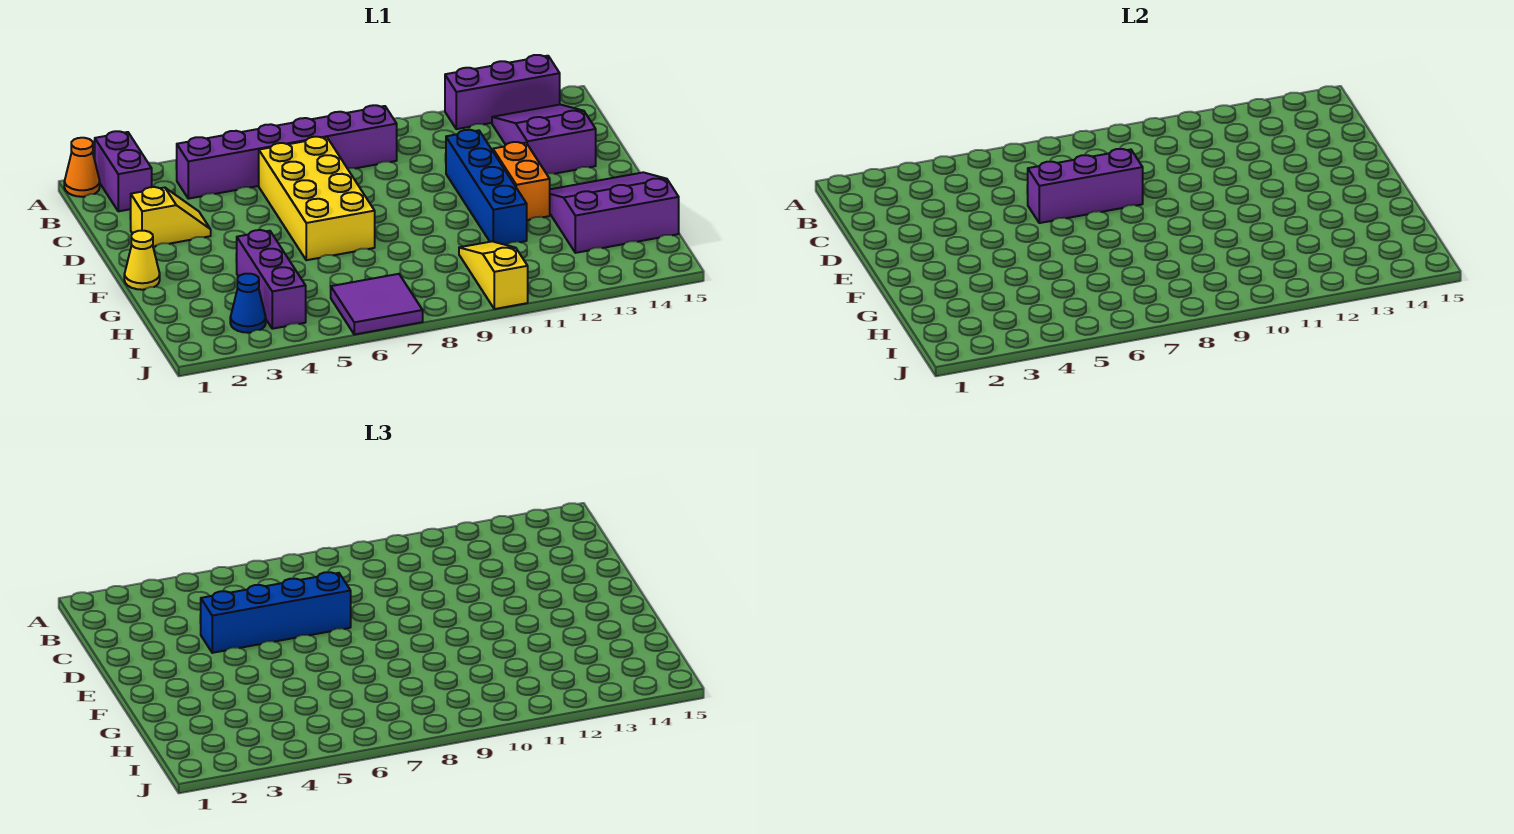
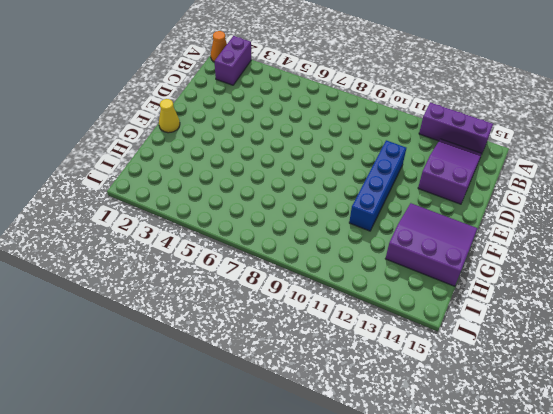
none -> purple brick B4:B9 level 1
none -> yellow brick C6:F7 level 1
none -> yellow slope D2:D3 level 1 top 2

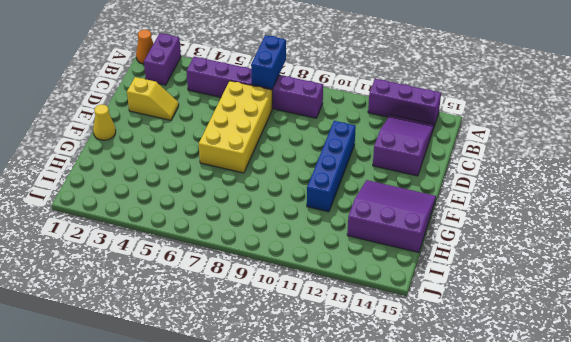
blue brick A7:B7 level 2 -> none
none -> orange brick E12:F12 level 1
none -> purple brick G4:I4 level 1
none -> yellow slope H10:J10 level 1 top J

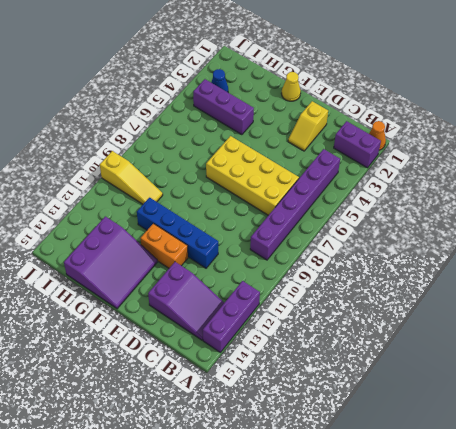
none -> purple tile I6:J7 level 1
none -> purple brick D6:D8 level 2
none -> blue brick D4:D7 level 3

